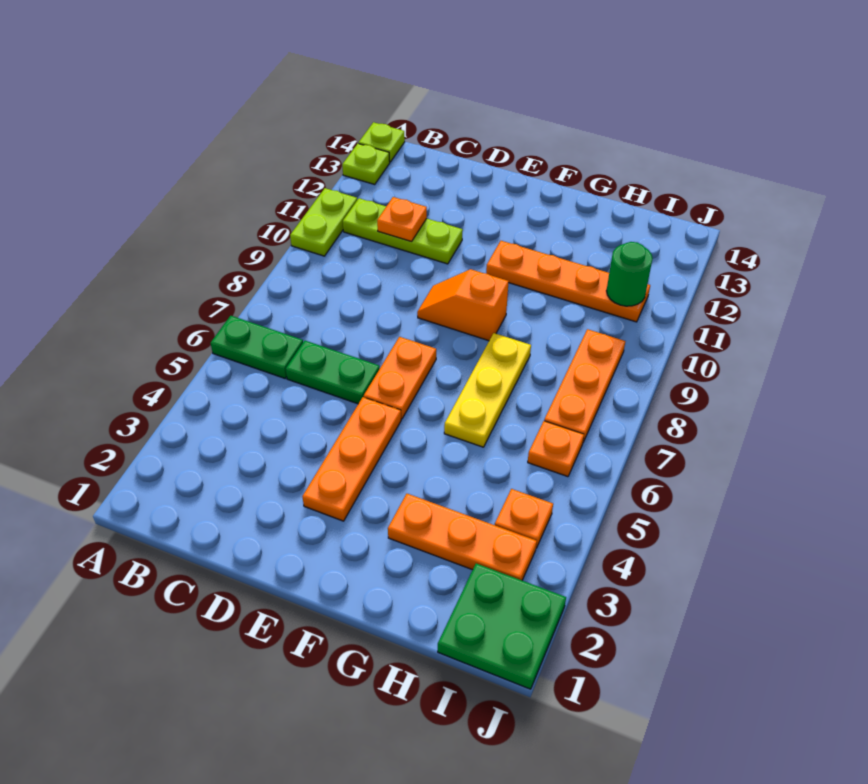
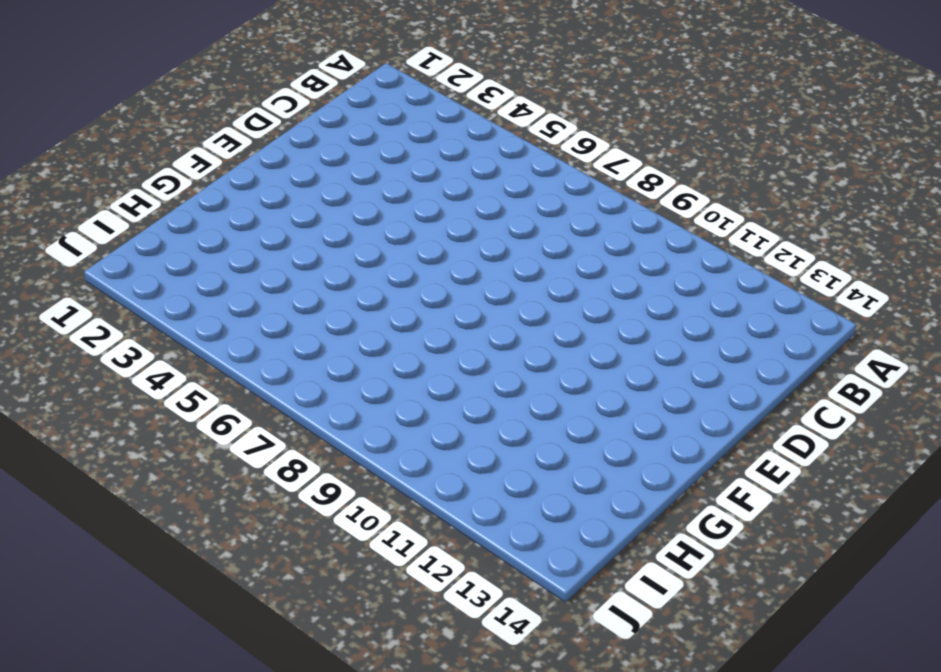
none -> green plate A6:B6 level 1
none -> lime plate A10:A11 level 1
none -> lime plate A13 level 1

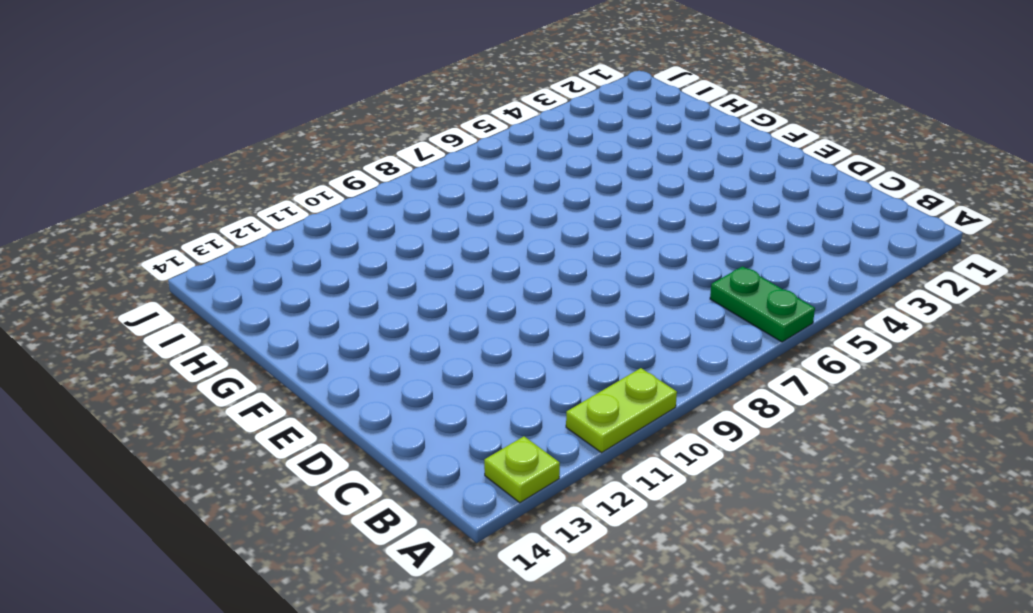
none -> lime plate A14 level 1
none -> lime plate B11:D11 level 1
none -> green plate C6:D6 level 1

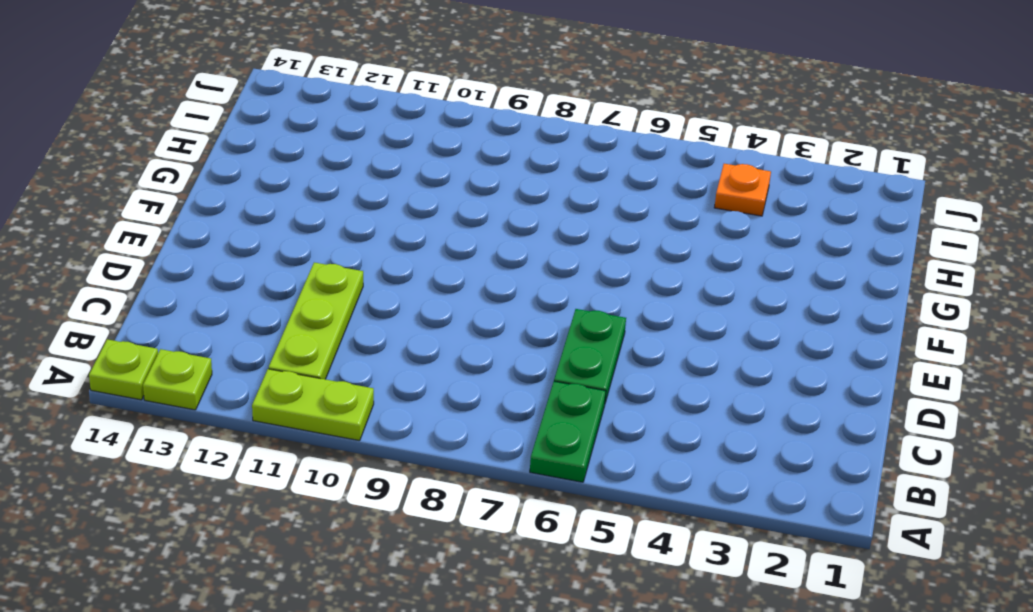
none -> orange plate E3:E5 level 1
none -> orange plate E6:E7 level 1
none -> orange slope E9:F9 level 1 top F

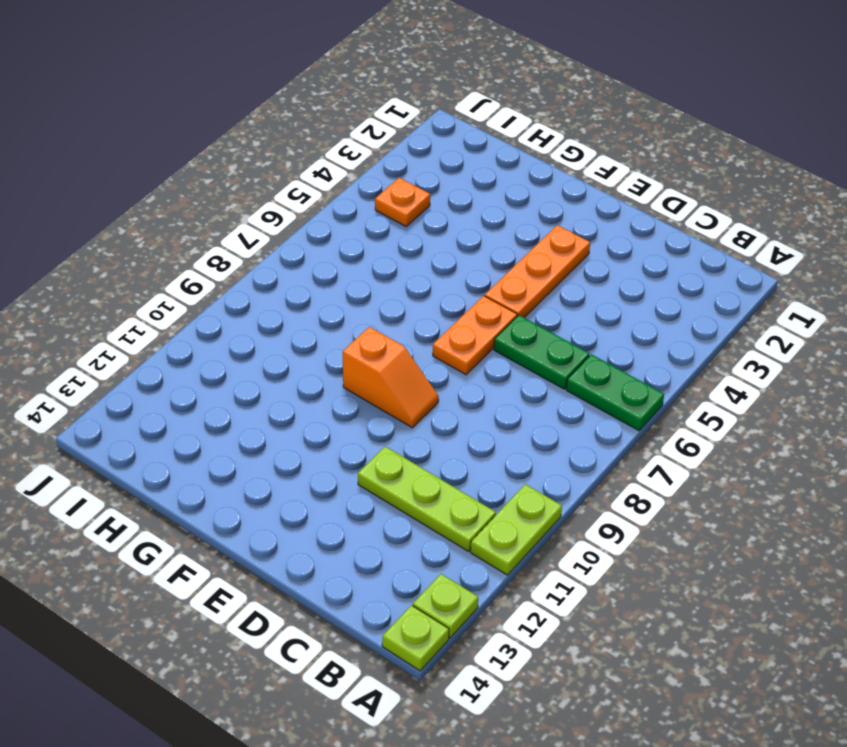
none -> orange plate F11:I11 level 1
none -> orange plate G3:I3 level 1
none -> yellow plate G6:G8 level 1

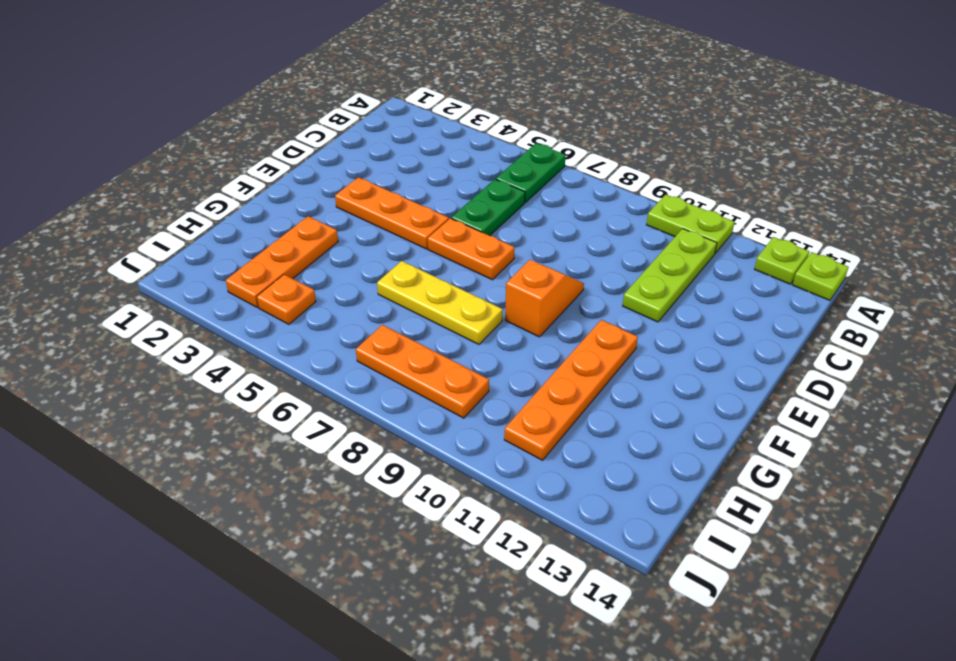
none -> green plate I1:J2 level 1
none -> orange plate I6 level 1
none -> orange plate C11 level 2

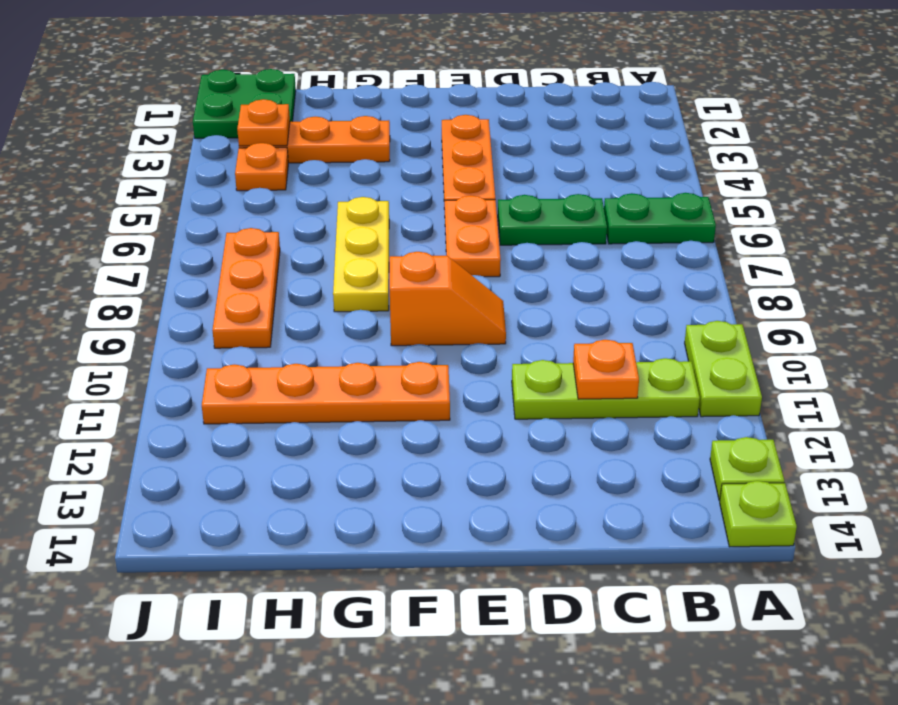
orange plate I3 level 2 -> orange plate I6 level 1
none -> green round brick I11 level 2

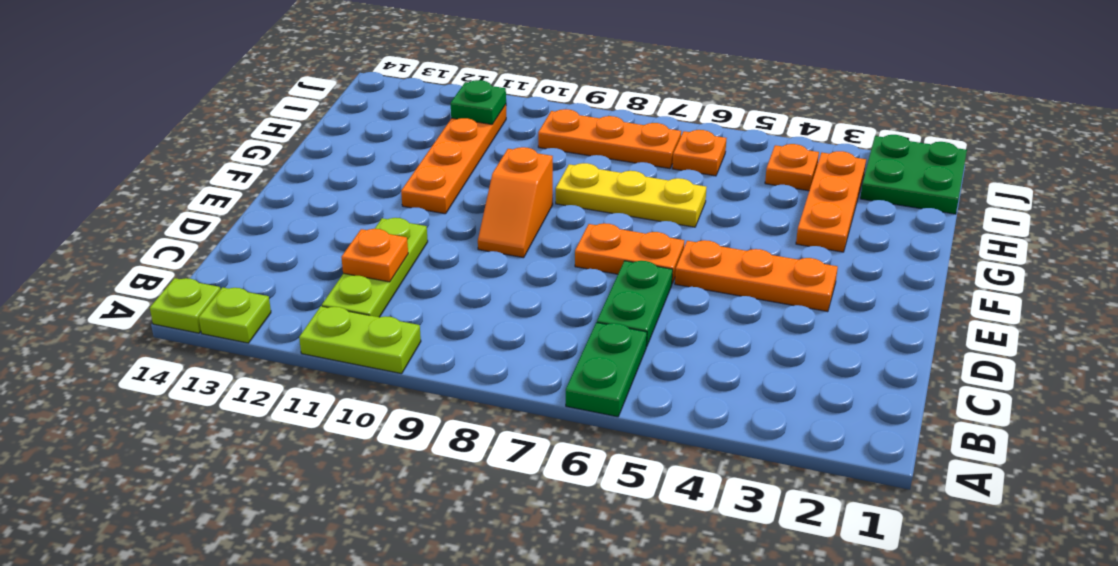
green plate I11 level 2 -> green round brick I11 level 2

